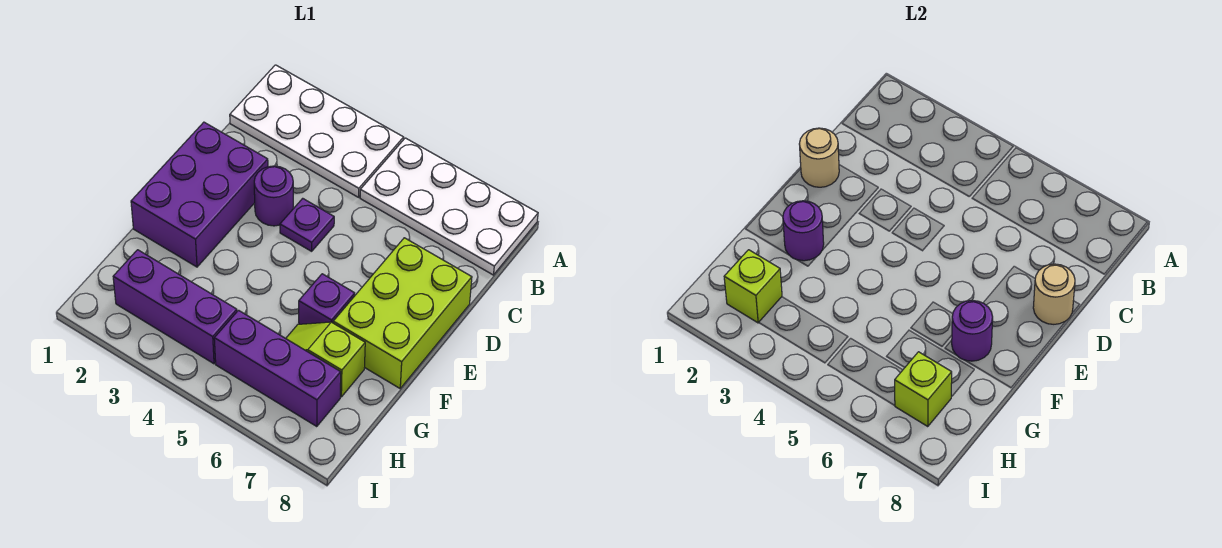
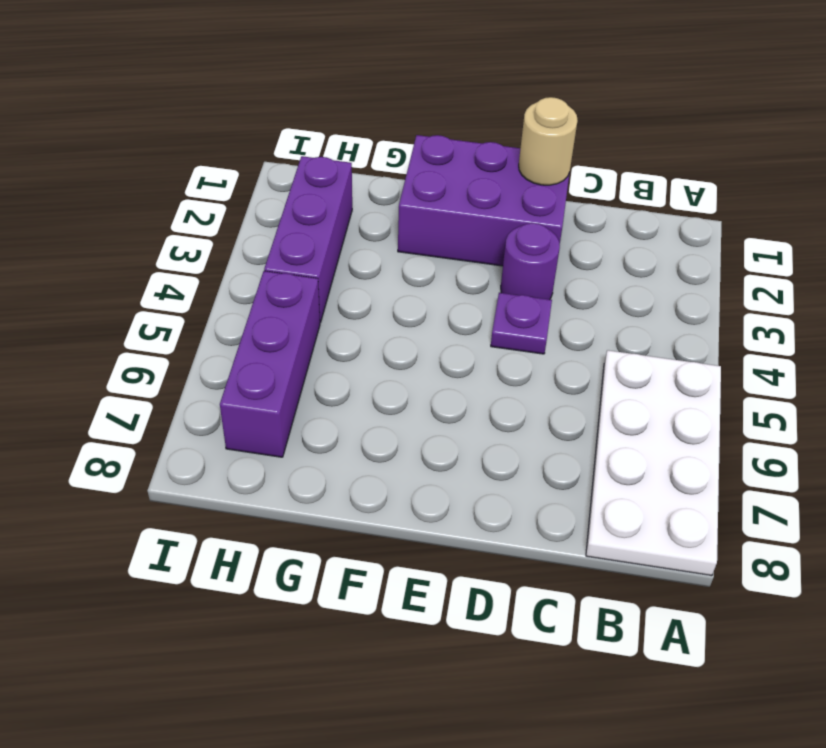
none -> white plate A1:B4 level 1
none -> lime brick D7:F8 level 1
none -> purple brick F6 level 1

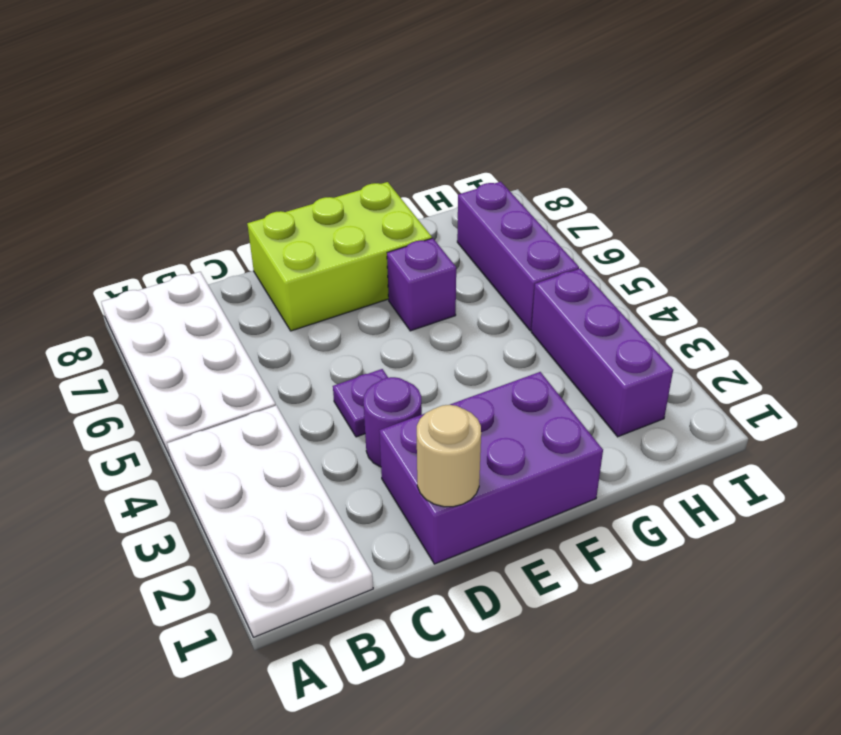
none -> lime slope G6:G7 level 1 top 7
none -> tan round brick D8 level 2
none -> purple round brick F2 level 2

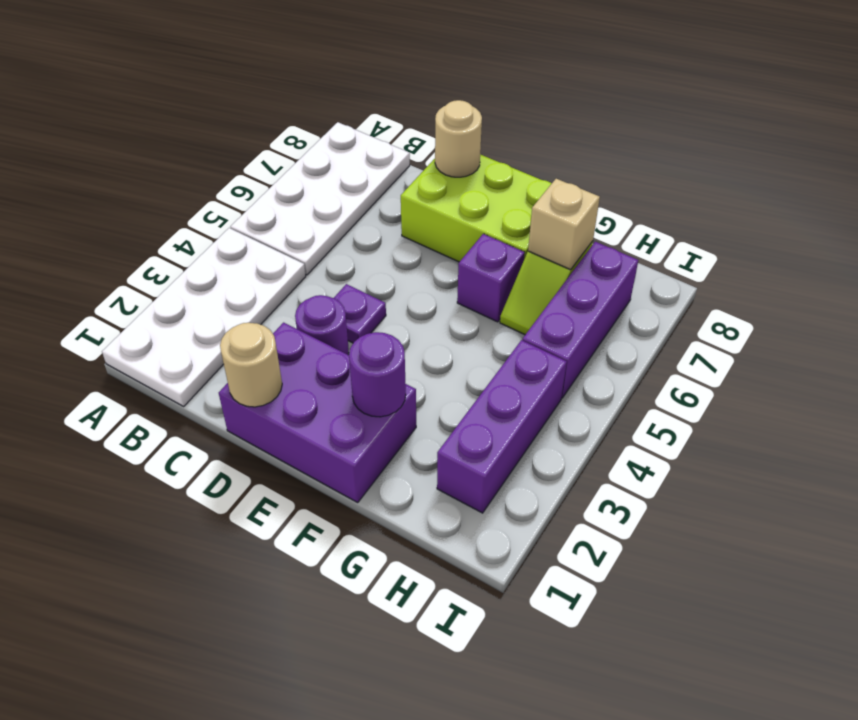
tan brick G7 level 2 -> none
none -> purple round brick F7 level 2
none -> lime brick H2 level 2
none -> lime brick H7 level 2

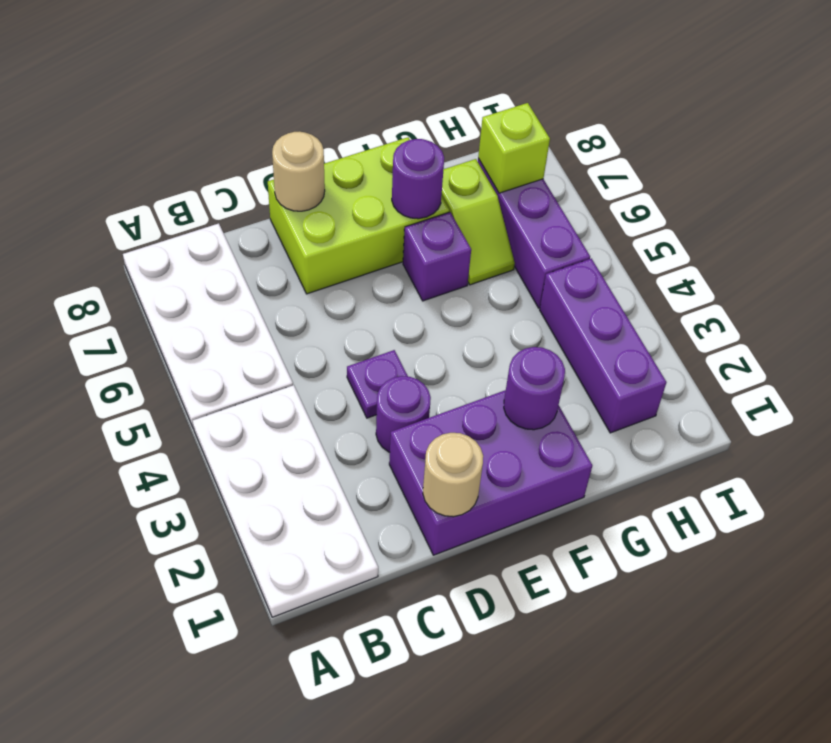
none -> lime brick H2 level 2

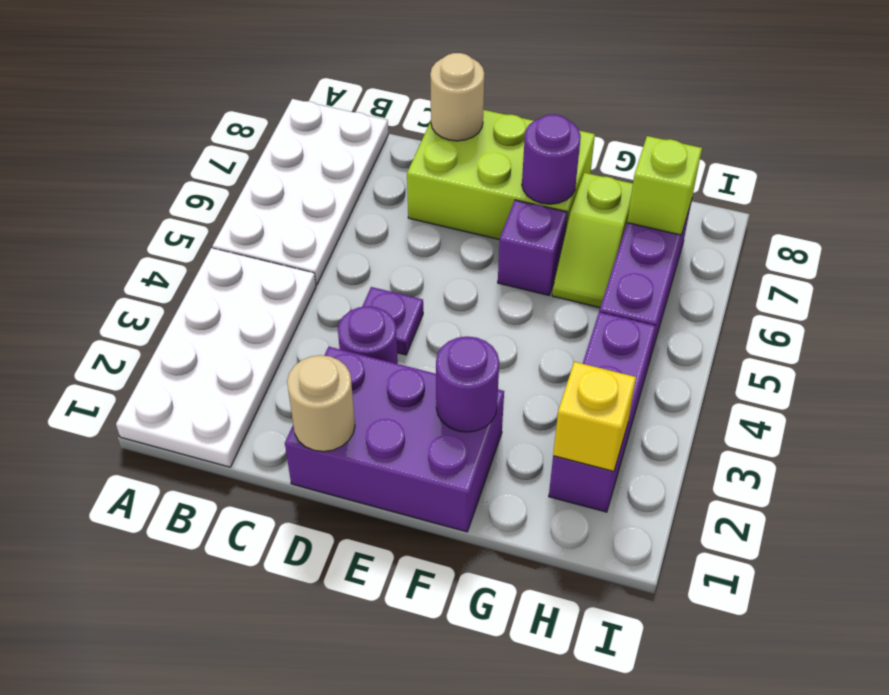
yellow brick H2 level 2 -> lime brick H2 level 2

